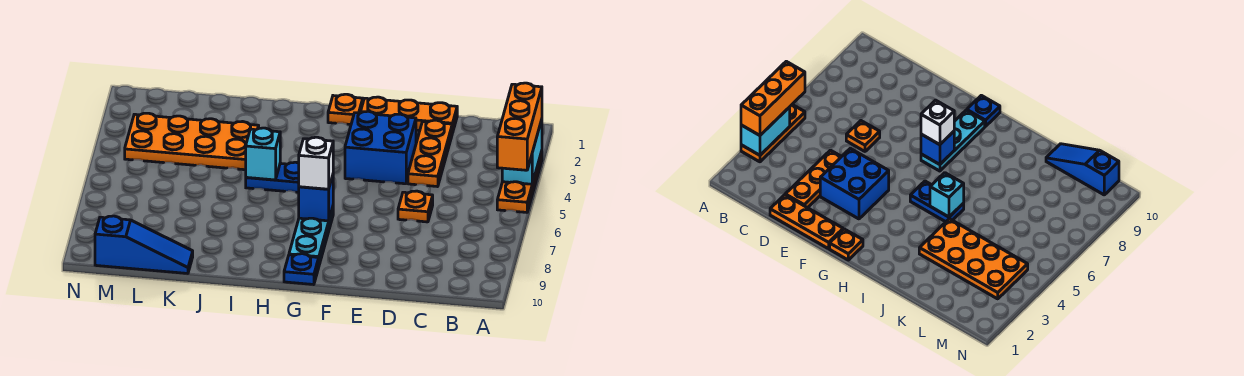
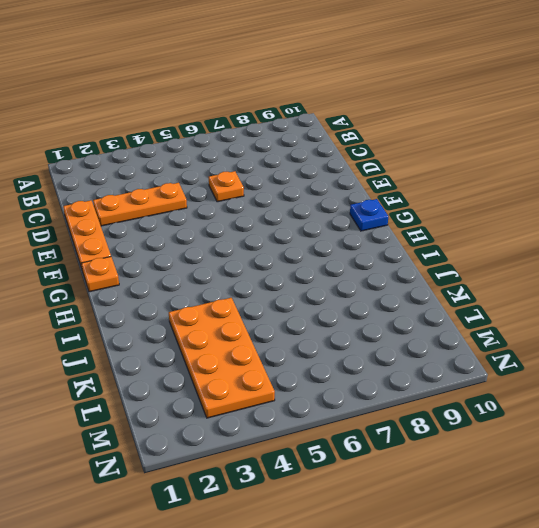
none -> orange plate A3:A5 level 1
none -> blue brick E3:F4 level 1
none -> cyan plate G7:G9 level 1

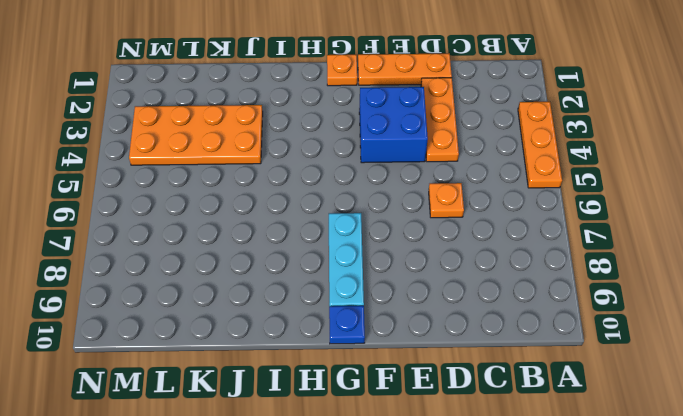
none -> blue plate H5:I5 level 1
none -> blue slope K10:M10 level 1 top M
none -> cyan brick A3:A4 level 2

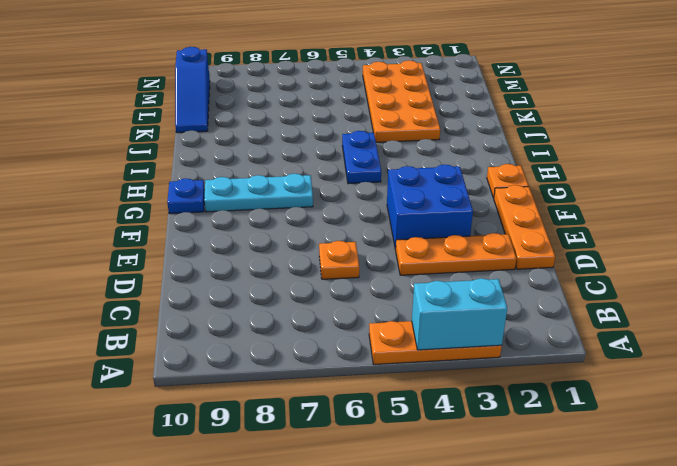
none -> blue brick G7 level 2
none -> cyan brick I5 level 2
none -> orange brick A3:A5 level 3

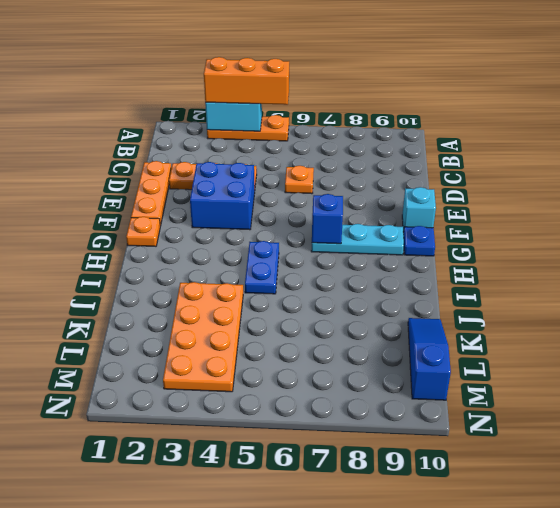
cyan brick F10 level 1 -> cyan brick I5 level 2
none -> white brick G7 level 3

